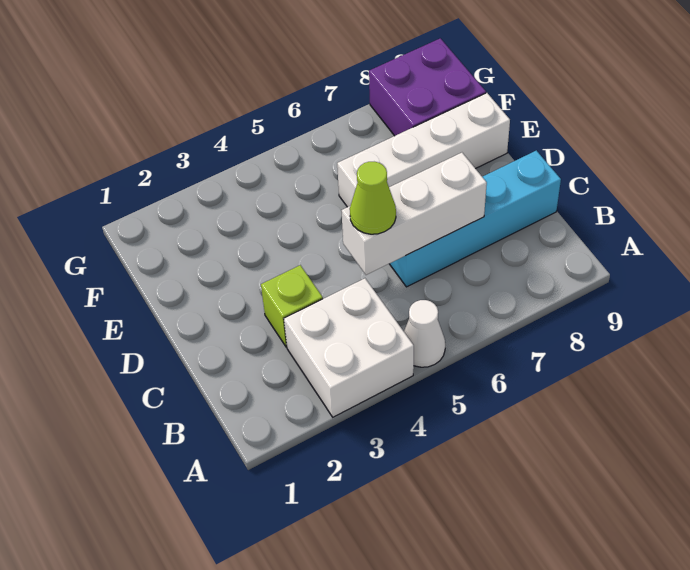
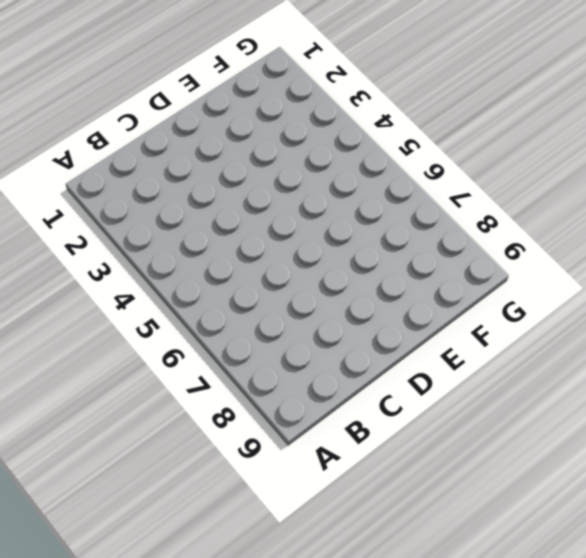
none -> white brick A3:B4 level 1
none -> white cone A5 level 1

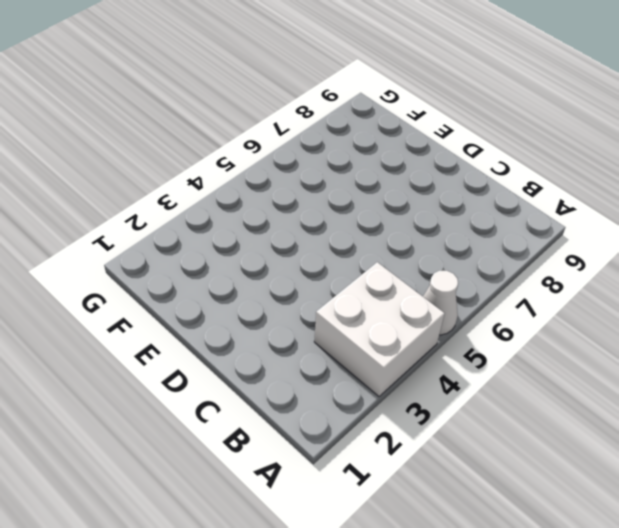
none -> lime brick C3 level 1
none -> cyan brick C6:C9 level 1

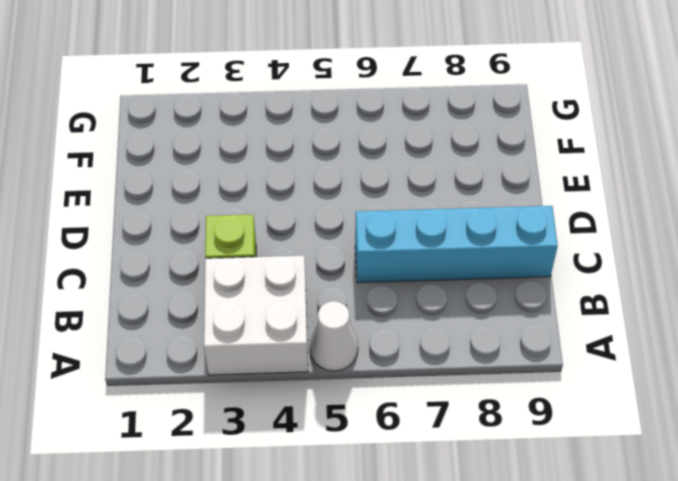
none -> white brick E6:E9 level 1
none -> purple brick F8:G9 level 1

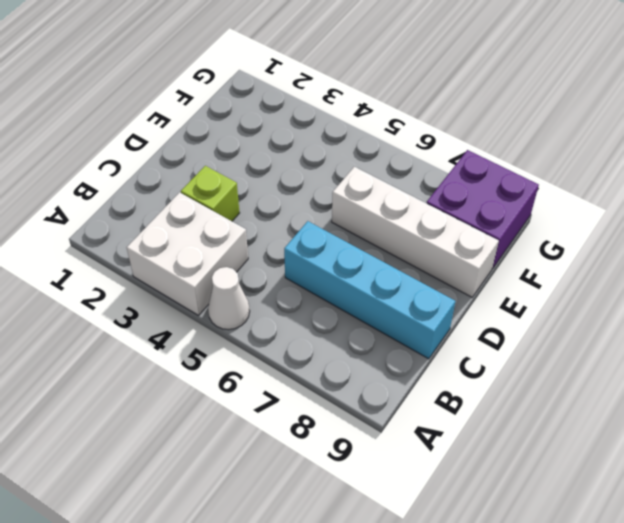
none -> white brick C5:C7 level 2
none -> lime cone C5 level 3

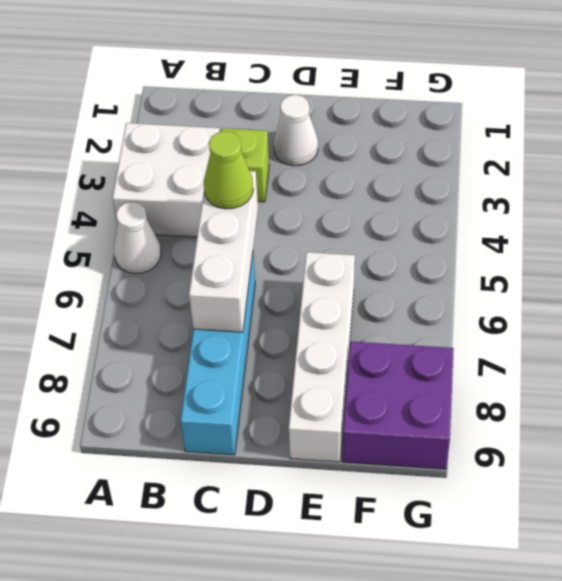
white cone D2 level 1 -> none

